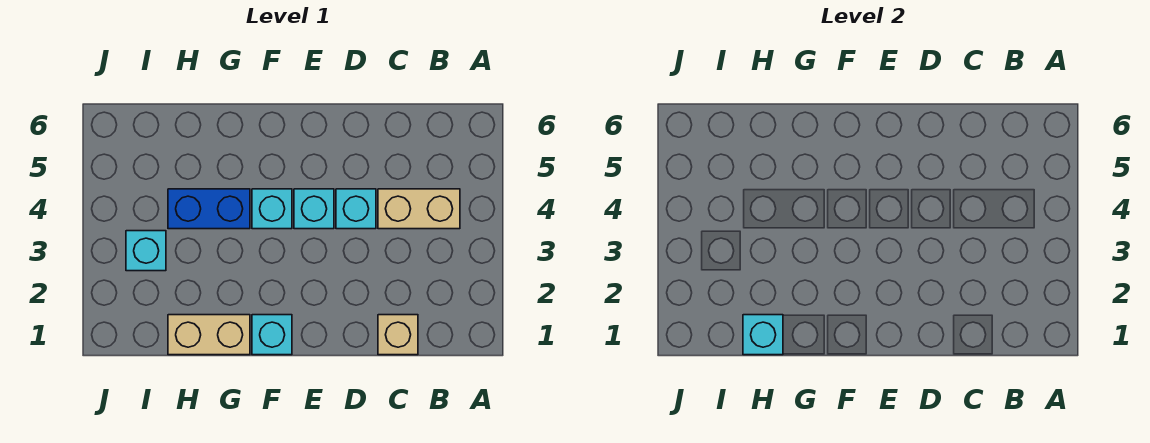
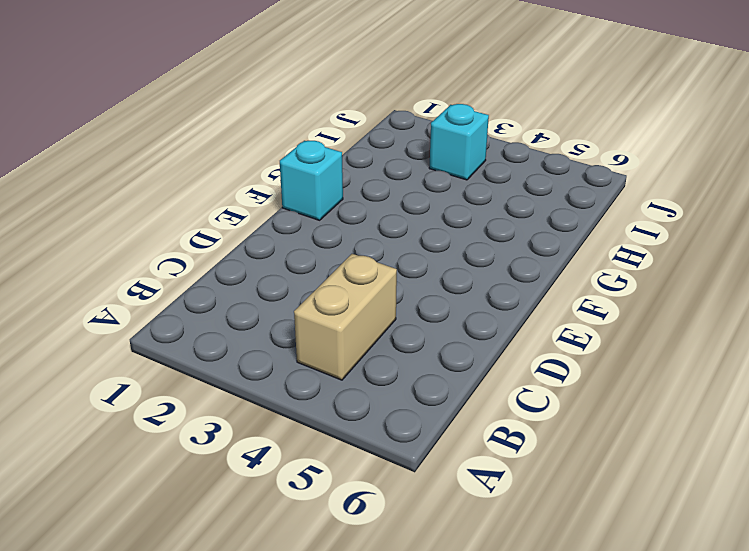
none -> tan brick C1 level 1
none -> cyan brick D4 level 1

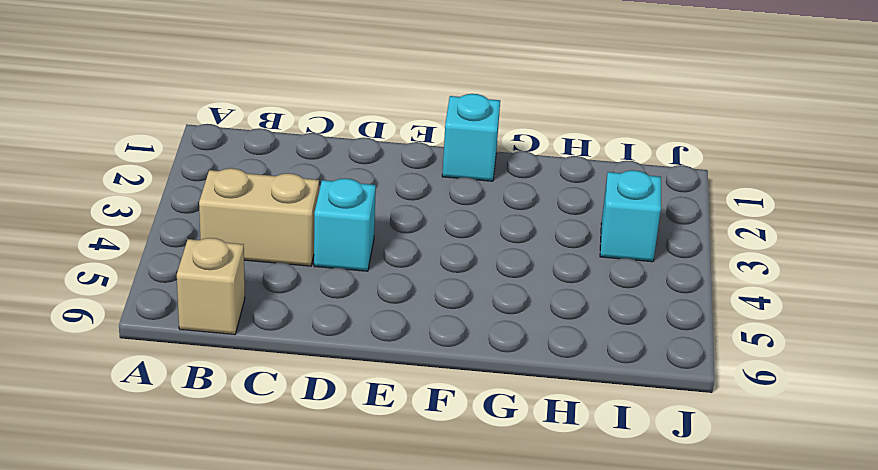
tan brick B6 level 1 -> tan brick C1 level 1
none -> cyan brick E4 level 1
none -> cyan brick F4 level 1

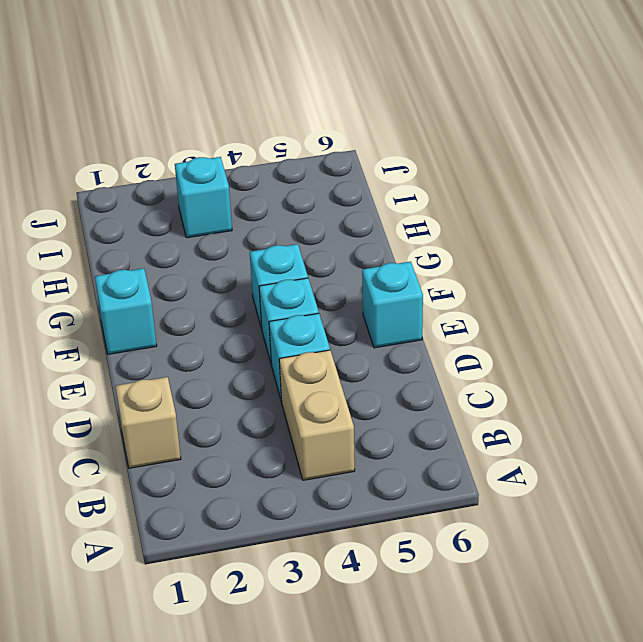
cyan brick E6 level 1 -> cyan brick H1 level 2
none -> tan brick G1:H1 level 1
none -> blue brick G4:H4 level 1

